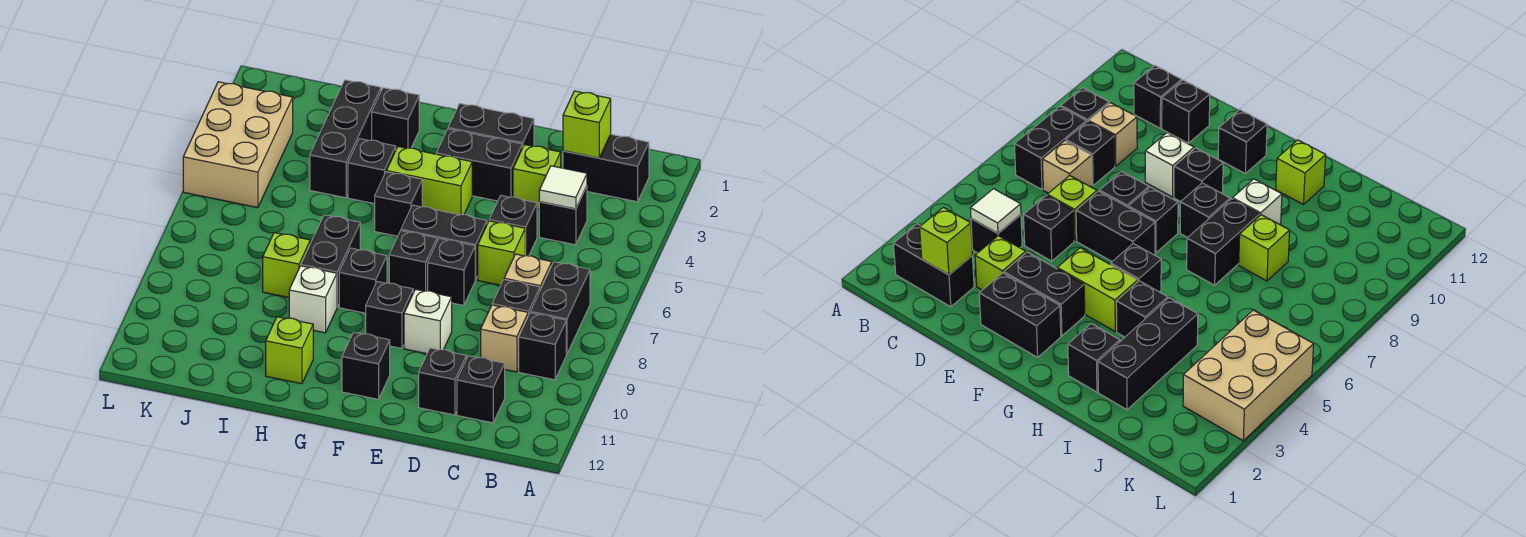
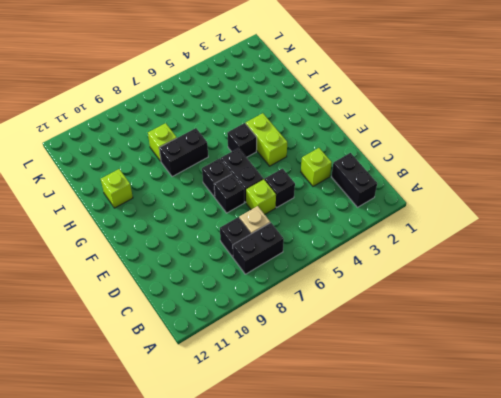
none -> black brick B9 level 1
none -> black brick C4 level 1
none -> tan brick C9 level 1
none -> black brick C11 level 1

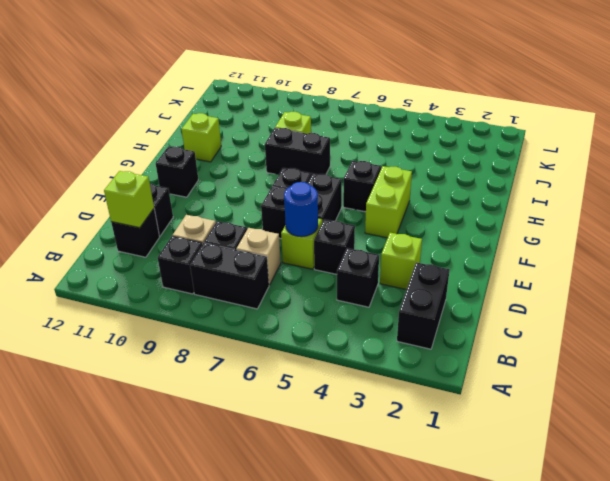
lime brick C11 level 2 -> lime brick C2 level 2
blue round brick D6 level 2 -> none
none -> black brick E2:F2 level 1
none -> black brick E3:F3 level 1
none -> white brick E9 level 1
none -> black brick F9 level 1

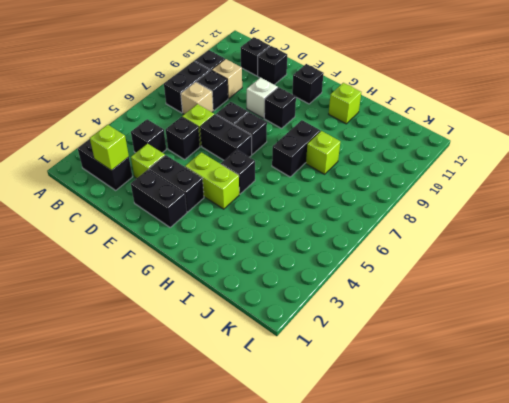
none -> black brick G8 level 1
none -> black brick H2 level 1
none -> black brick H4 level 1
none -> white brick H9 level 1

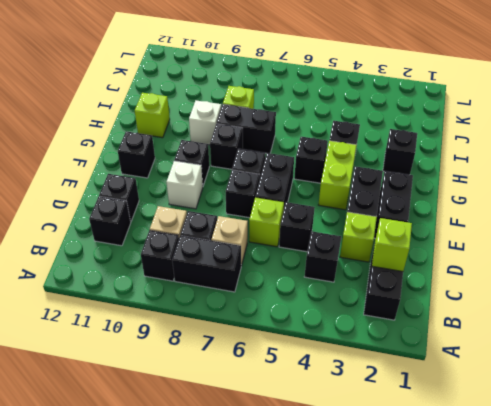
none -> black brick I2:I4 level 1
none -> tan brick K3:L5 level 1
none -> white tile C4 level 2

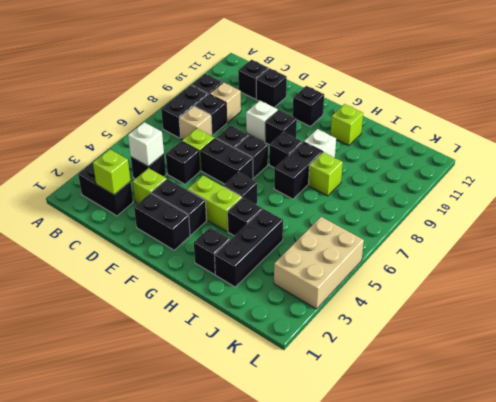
white brick C4 level 2 -> white tile C4 level 2

